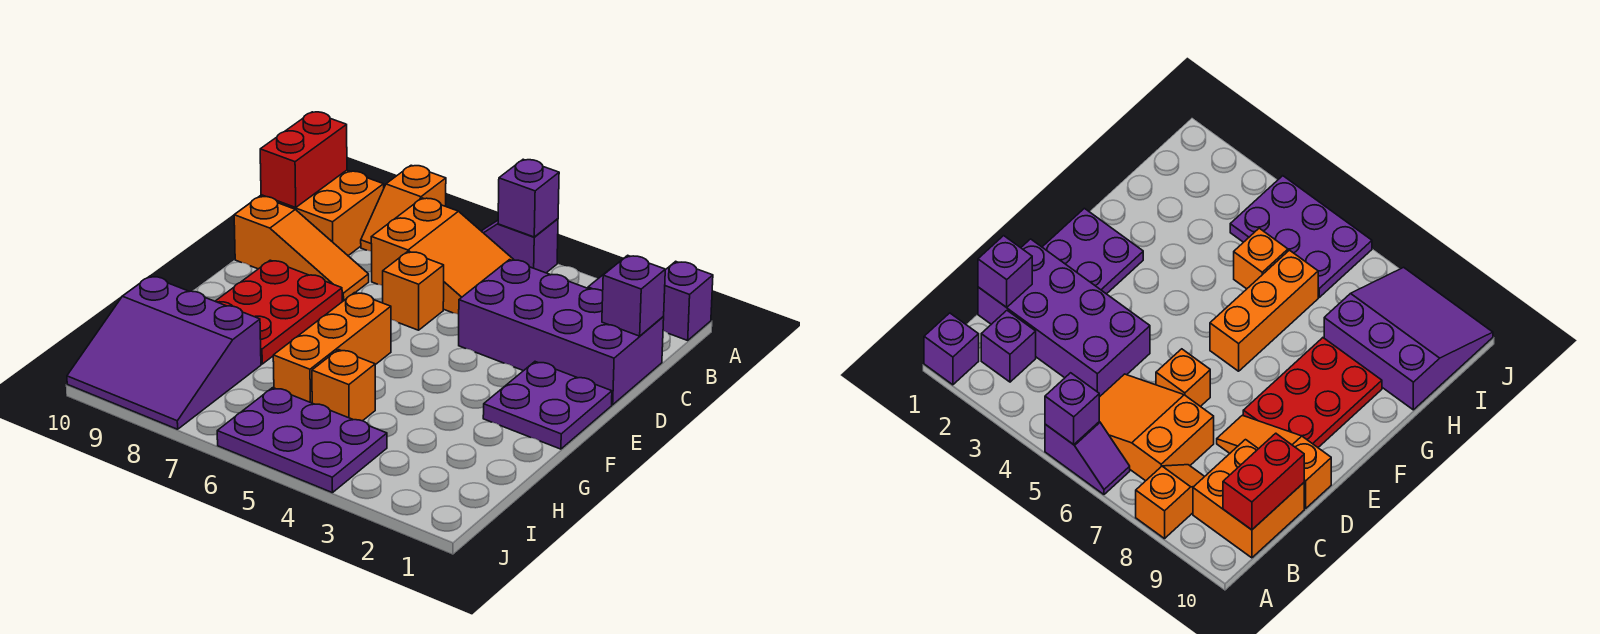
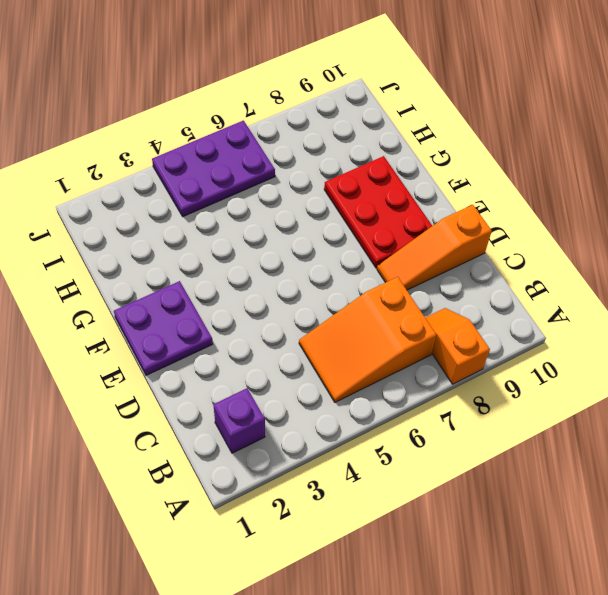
none -> purple brick A1 level 1
none -> purple slope A5:A6 level 1 top 5
none -> orange brick B9:C10 level 1

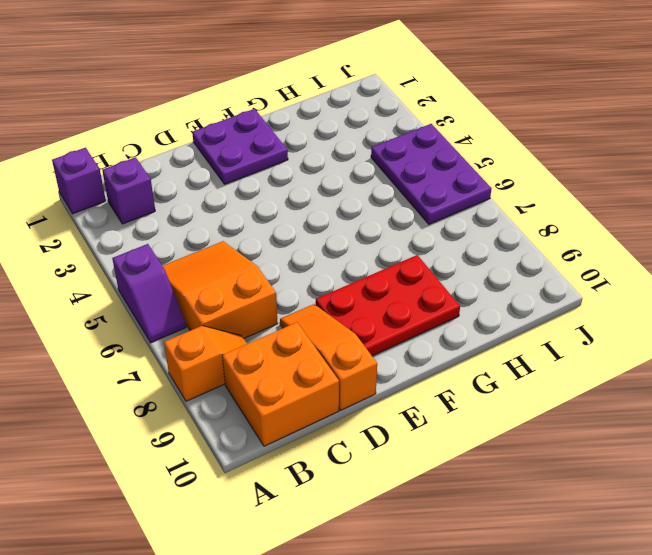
none -> purple brick C1:D4 level 1
none -> orange brick D6 level 1
none -> orange brick F6:H6 level 1

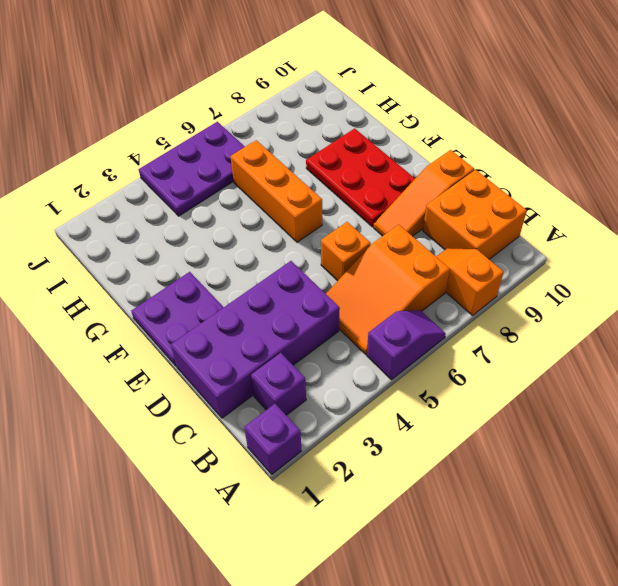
none -> orange brick H5 level 1
none -> purple slope H8:J10 level 1 top H
none -> purple brick A5 level 2

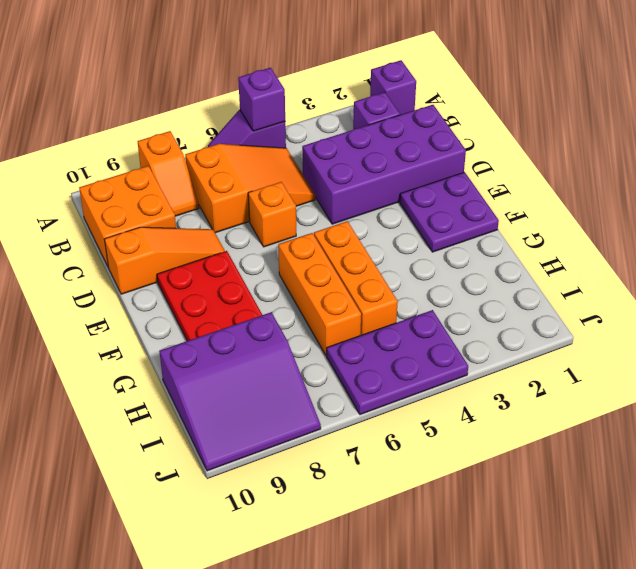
orange brick F5:H5 level 1 -> orange brick H5 level 1
none -> red brick B10:C10 level 2
none -> purple brick C1 level 2

